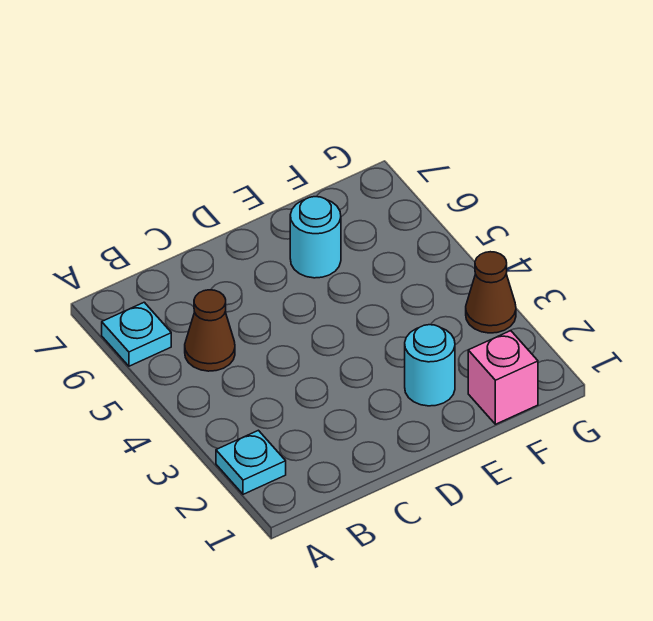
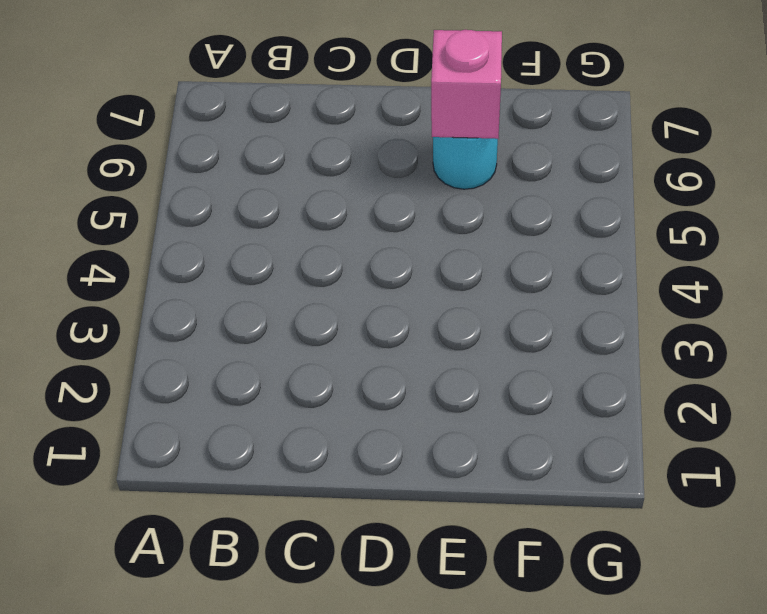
pink brick E6 level 2 -> pink brick F1 level 1
none -> cyan plate A2 level 1
none -> cyan plate A6 level 1

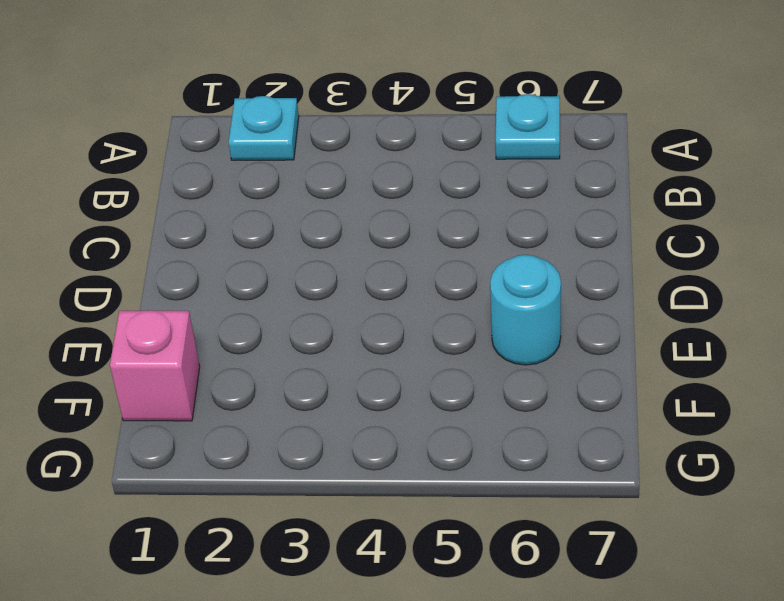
none -> brown cone B5 level 1
none -> cyan round brick E2 level 1

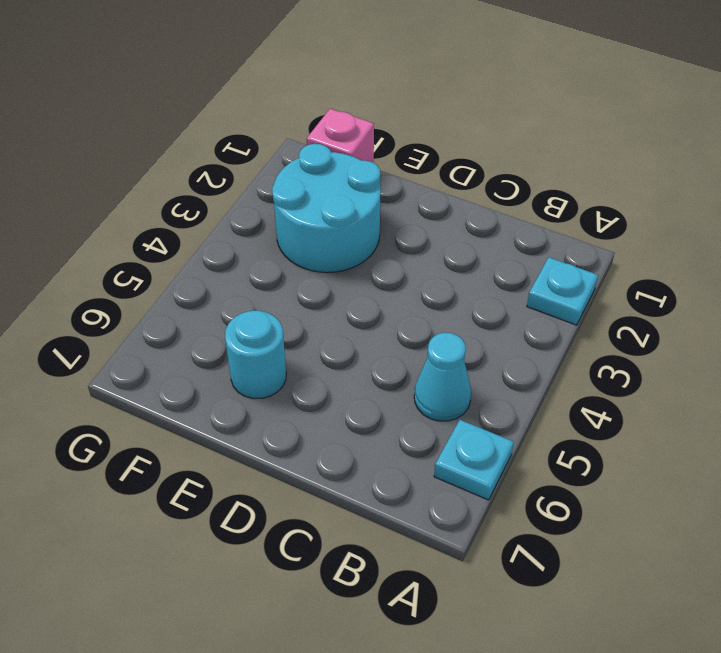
cyan cone B5 level 1 -> brown cone B5 level 1
cyan round brick E2:F3 level 1 -> cyan round brick E2 level 1
none -> brown cone G3 level 1

